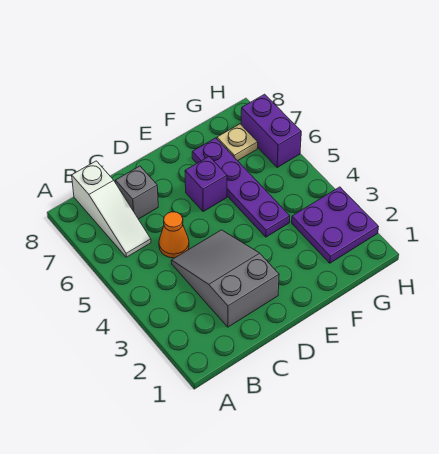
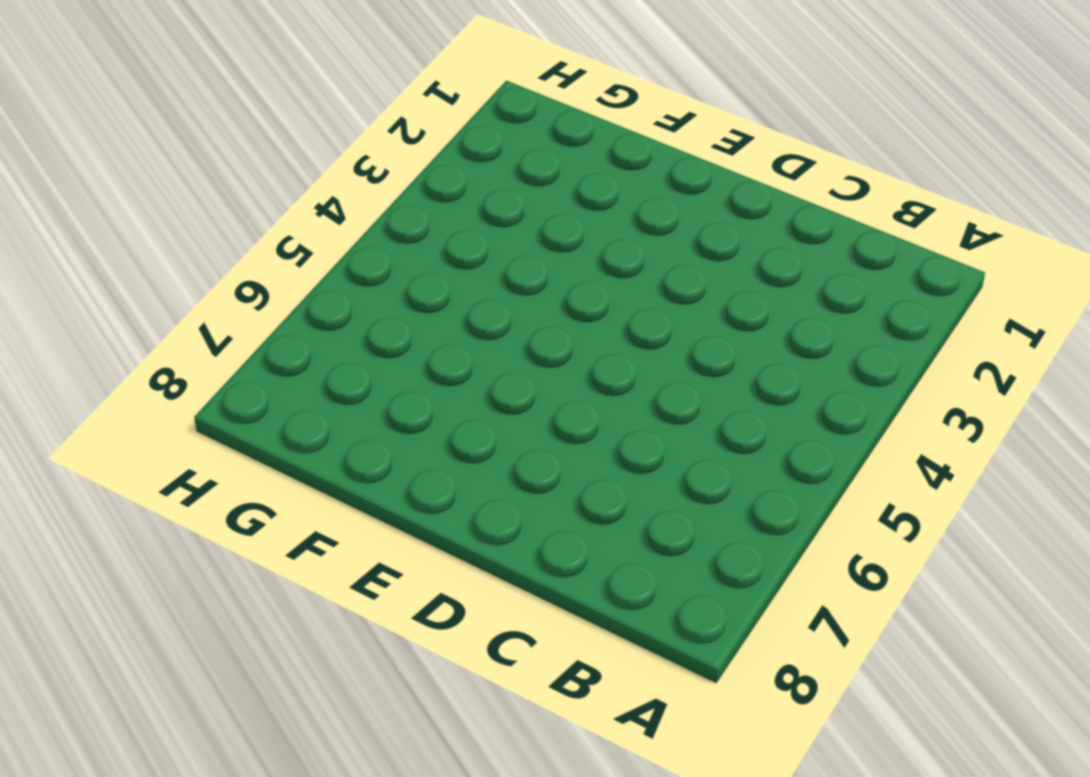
none -> white slope B6:B8 level 1 top 8
none -> grey slope C2:D4 level 1 top 2

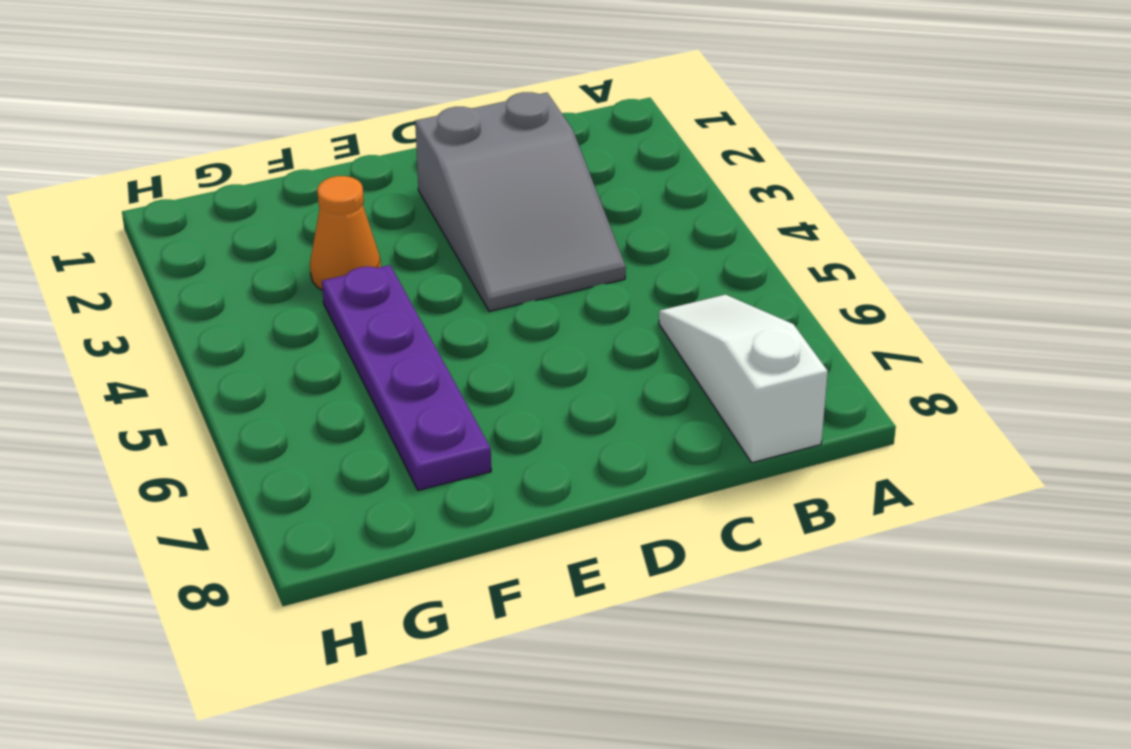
orange cone F3 level 1 -> orange cone C5 level 1
none -> grey brick C7 level 1
none -> purple brick E6 level 1

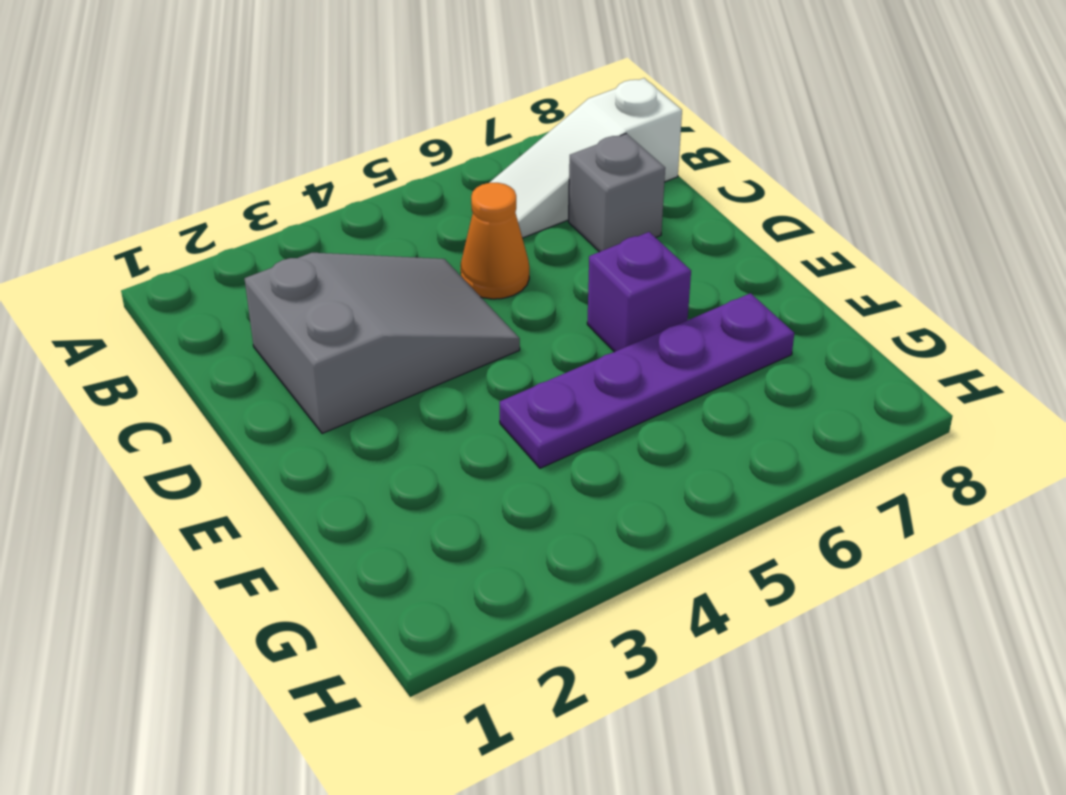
none -> purple plate G2:H3 level 1
none -> tan plate G7 level 1

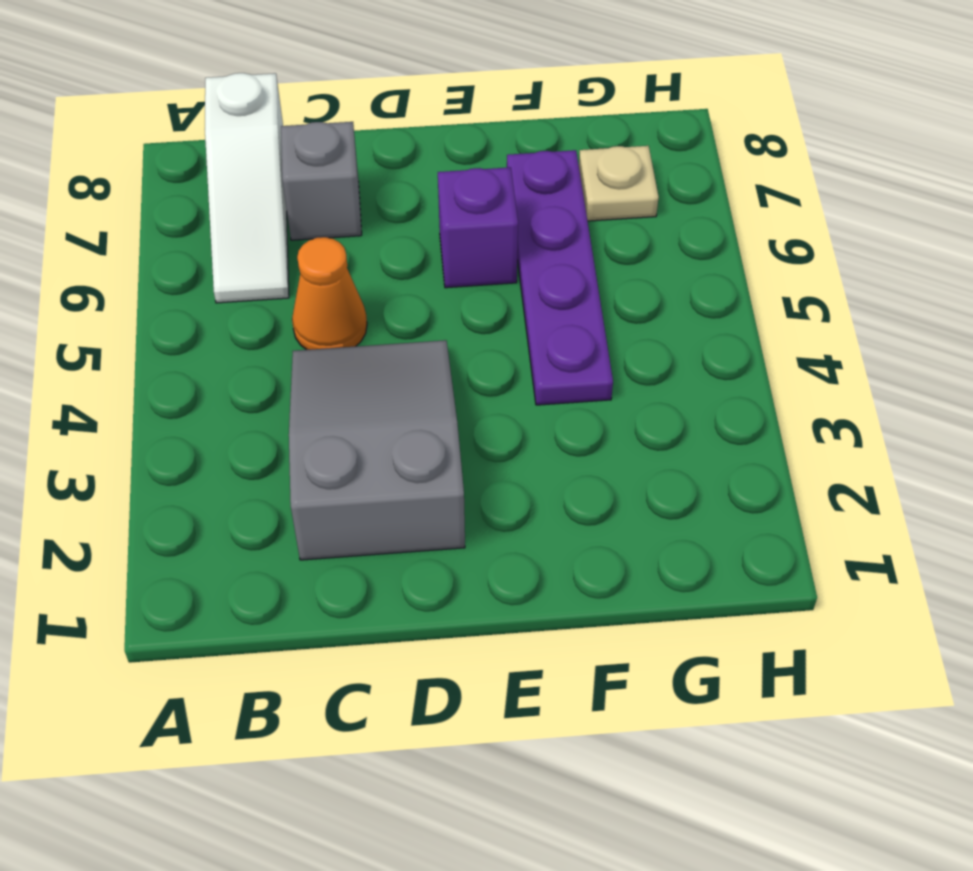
none -> purple plate G2:H3 level 1
none -> purple brick H6:H7 level 1

